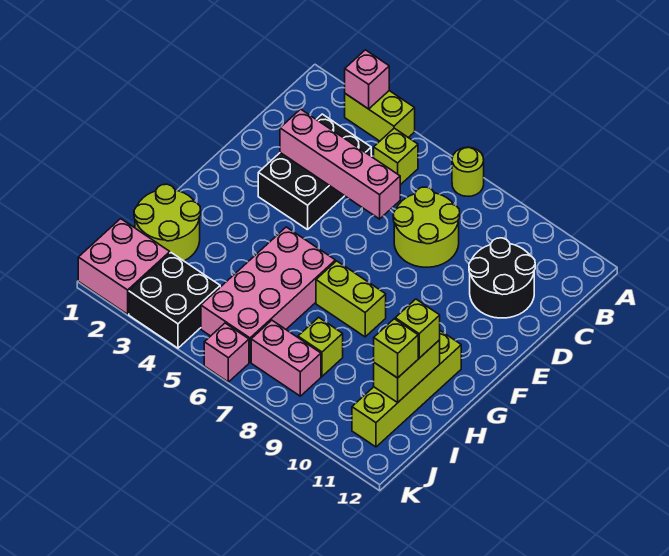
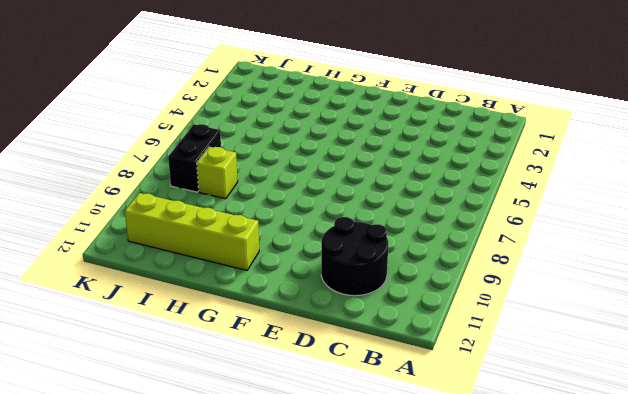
black brick J7:J8 level 1 -> pink brick J7:J8 level 1
none -> lime brick A3:A4 level 1
none -> lime round brick A7 level 1
none -> lime brick B5 level 1

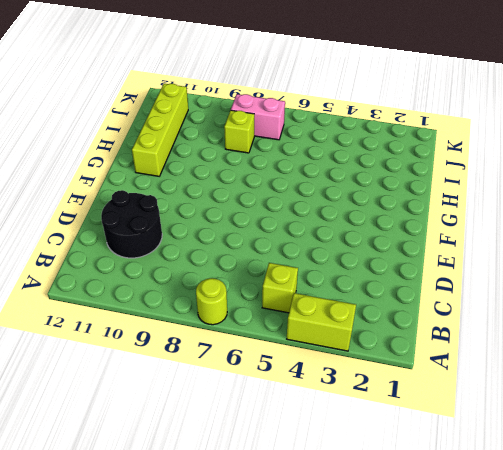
none -> black brick C3:E4 level 1
none -> lime round brick C7:D8 level 1
none -> pink brick G5:J6 level 1

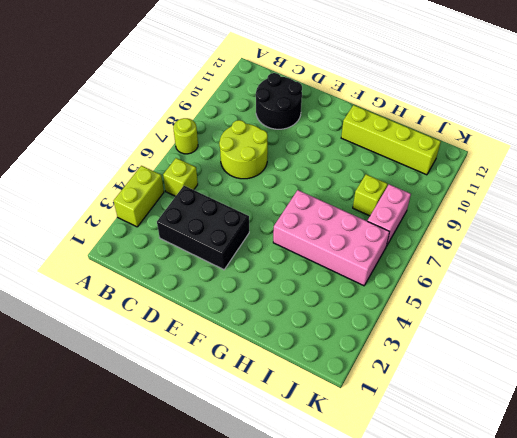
none -> lime brick G7:G8 level 1
none -> lime round brick H1:I2 level 1
none -> pink brick J1:K2 level 1

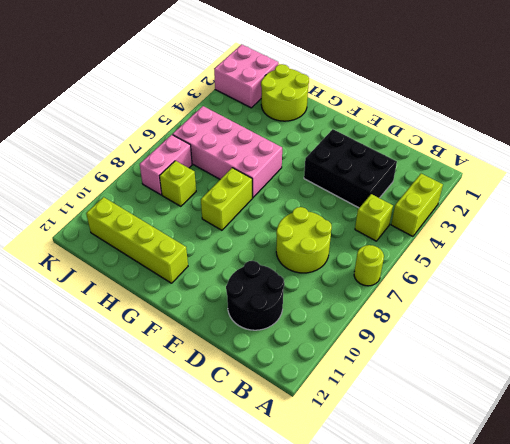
none -> black brick J3:K4 level 1
none -> pink brick K6 level 1
none -> pink brick A3 level 2

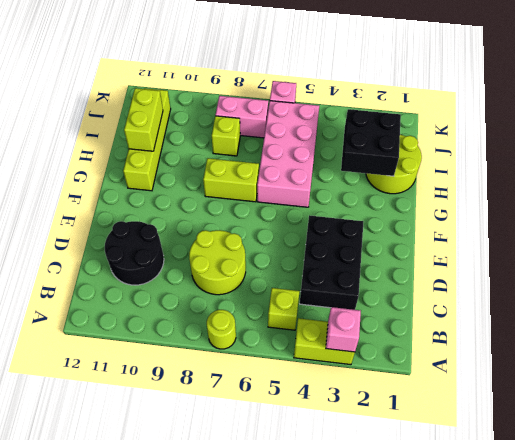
black brick H2:I3 level 2 -> black brick J3:K4 level 1
none -> pink brick J1:K2 level 1
none -> pink brick D3:D6 level 2
none -> lime brick H11 level 3

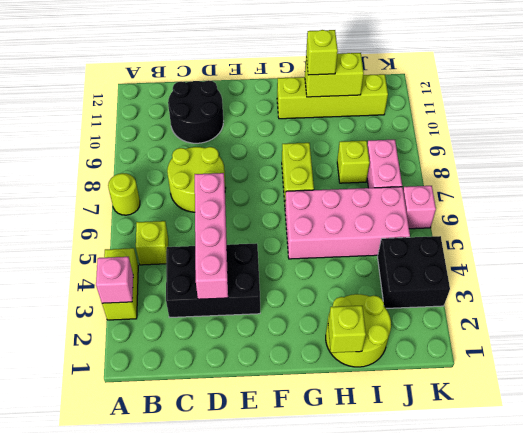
lime brick H1 level 2 -> lime brick I11 level 3
none -> pink brick J1:K2 level 1

